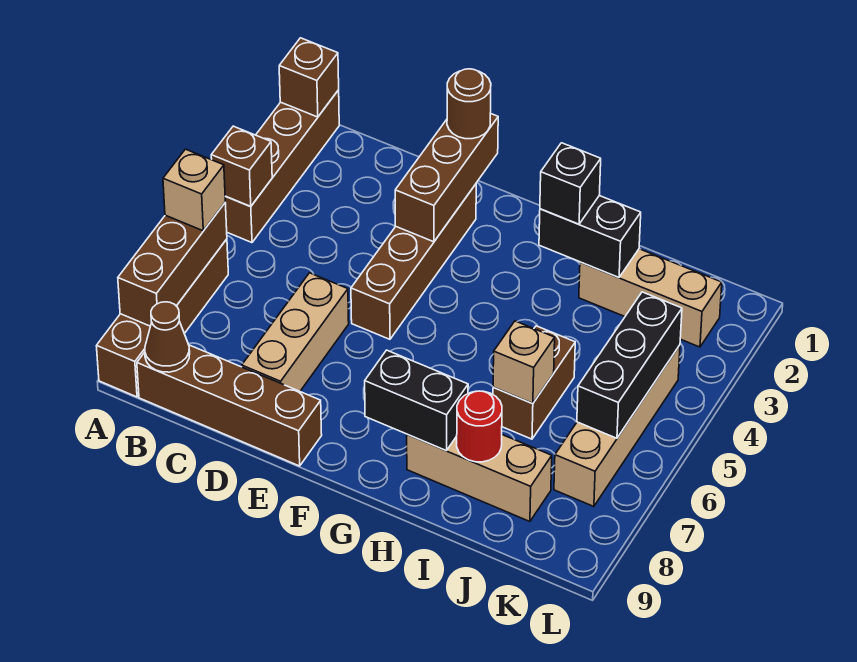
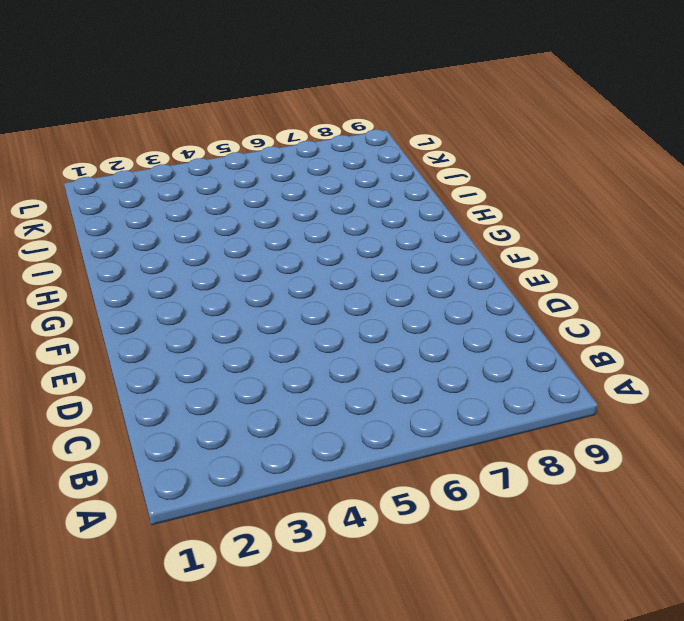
none -> brown brick A1:A4 level 1
none -> brown brick A6:A9 level 1
none -> brown brick B9:E9 level 1

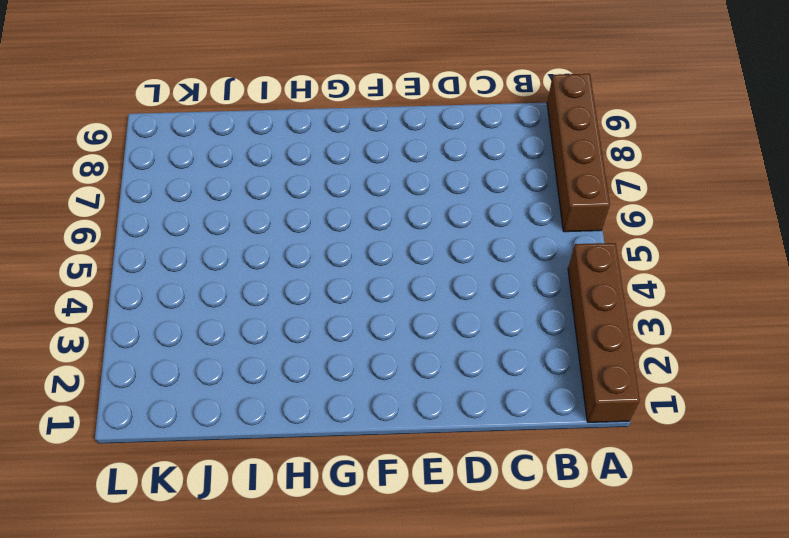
none -> brown brick B9:E9 level 1
none -> tan brick D6:D8 level 1
none -> brown brick E2:E5 level 1

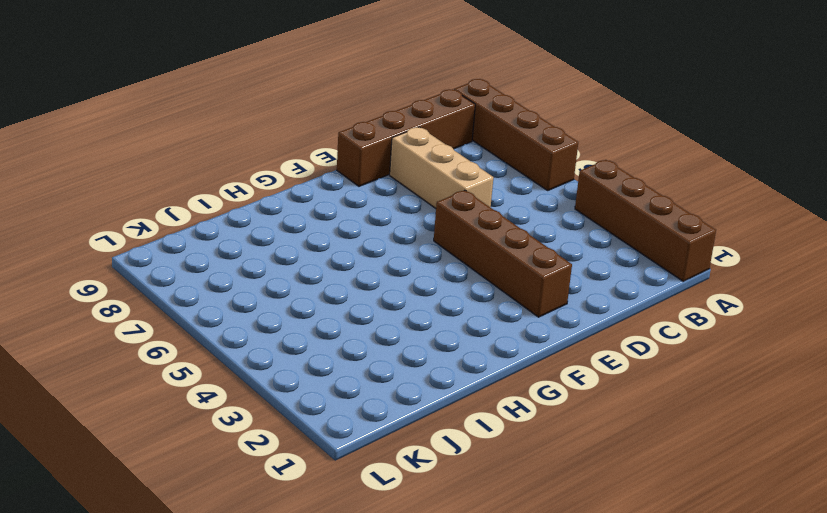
none -> tan brick H8:J8 level 1
none -> tan brick I2:K2 level 1
none -> brown brick I5:I6 level 1

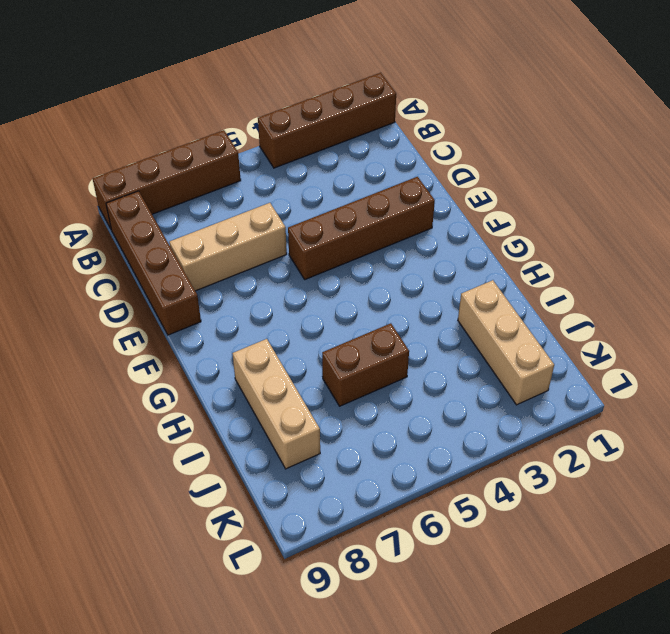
none -> tan brick K4:K7 level 1
none -> brown brick A1 level 2
none -> brown brick A4 level 2

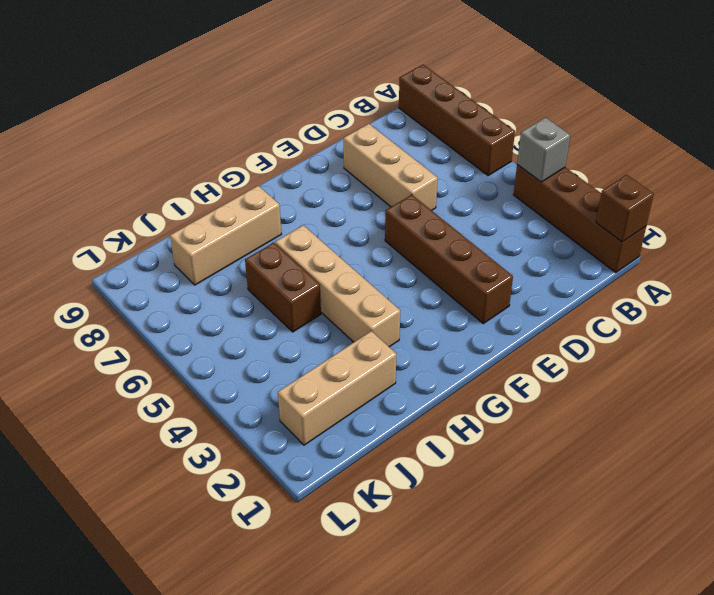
grey brick A4 level 2 -> brown brick A4 level 2
tan brick H3:H6 level 1 -> tan brick K4:K7 level 1
none -> brown brick B9:E9 level 1
none -> brown brick A6:A8 level 2
none -> brown cone B9 level 2

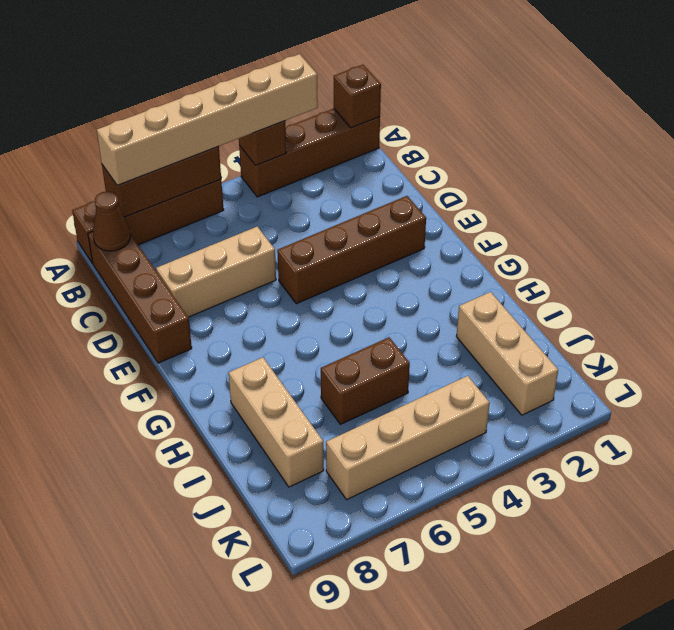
tan brick A3:A8 level 3 -> tan brick A6 level 3
none -> brown brick E1:E3 level 2
none -> black brick G8:H8 level 2
none -> black brick H2:I2 level 2

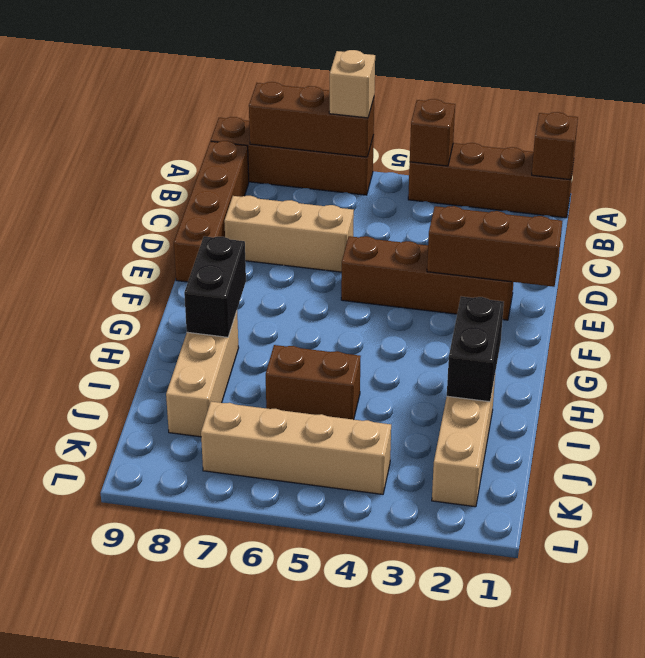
none -> brown cone B9 level 2
none -> tan brick I6 level 2
none -> red round brick I8 level 2

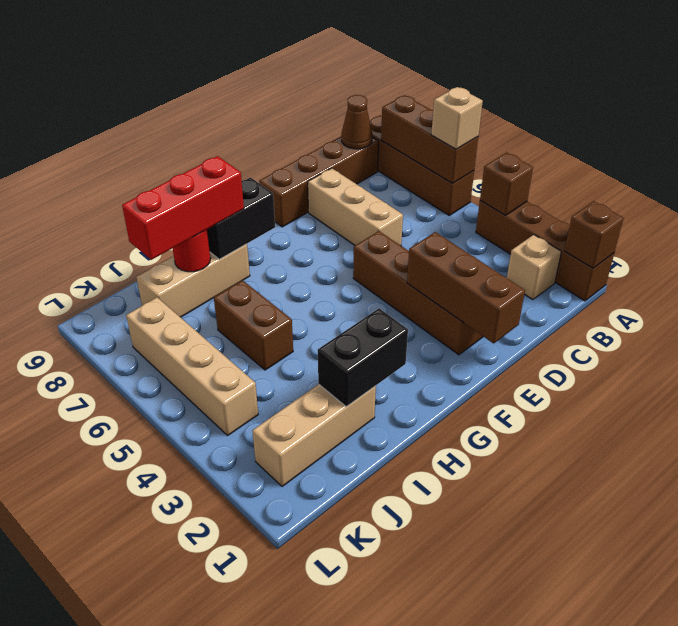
tan brick B2 level 1 -> tan brick I6 level 2
red brick H8:J8 level 3 -> none
none -> black brick K4:K6 level 2
none -> brown round brick E1 level 3
none -> black brick H2 level 3

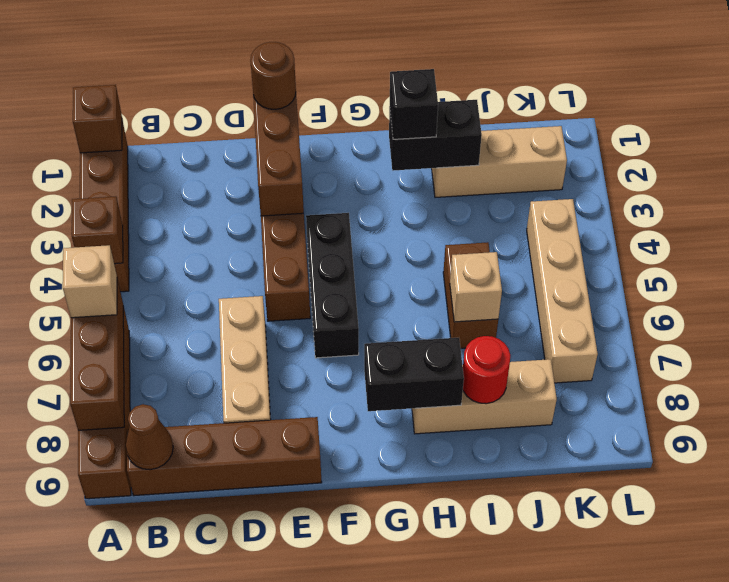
black brick F4:F6 level 1 -> black brick K4:K6 level 2

